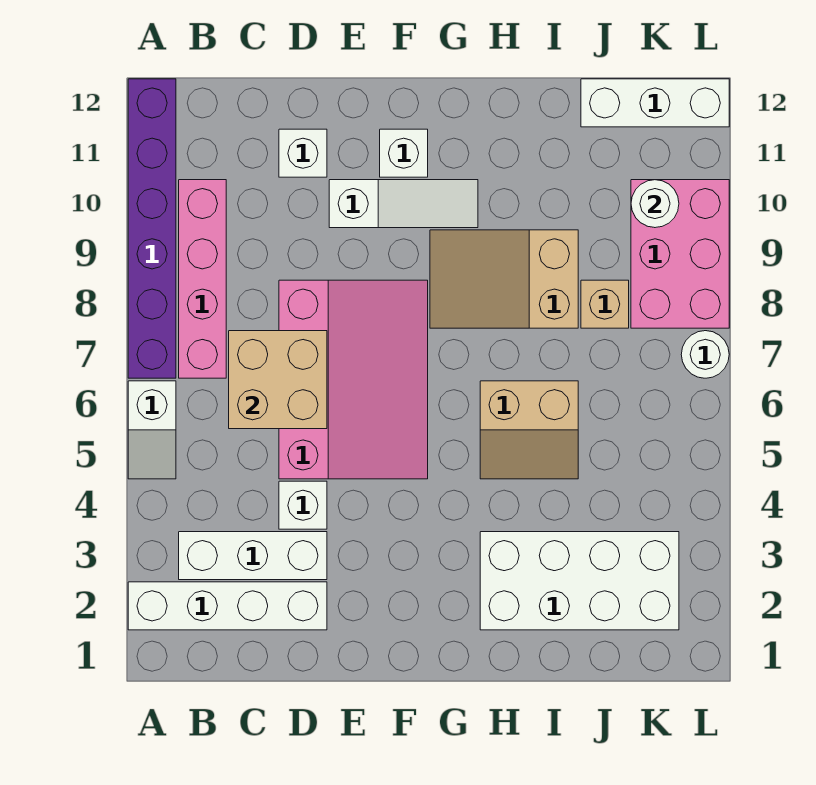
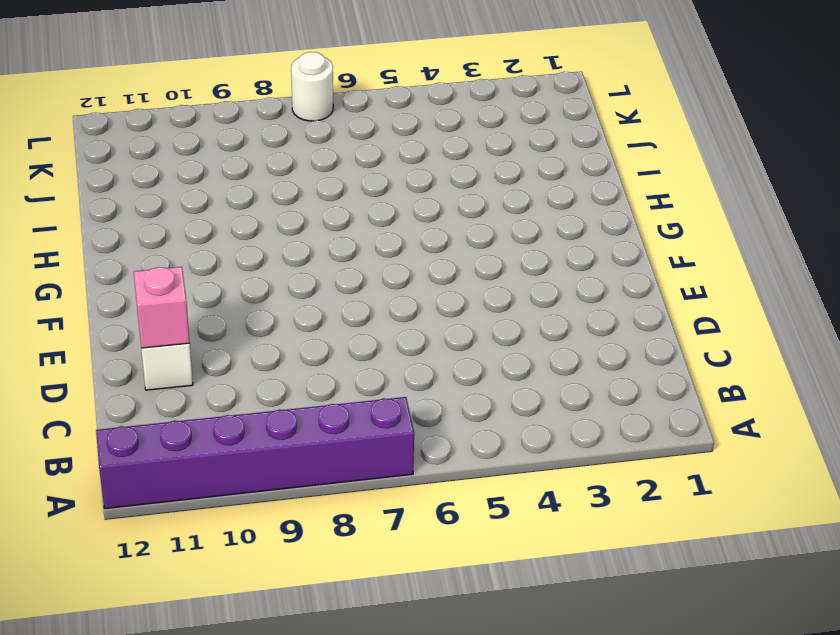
pink brick D11 level 2 -> none
none -> white brick A2:D2 level 1
none -> white slope A5:A6 level 1 top 6
none -> white brick B3:D3 level 1

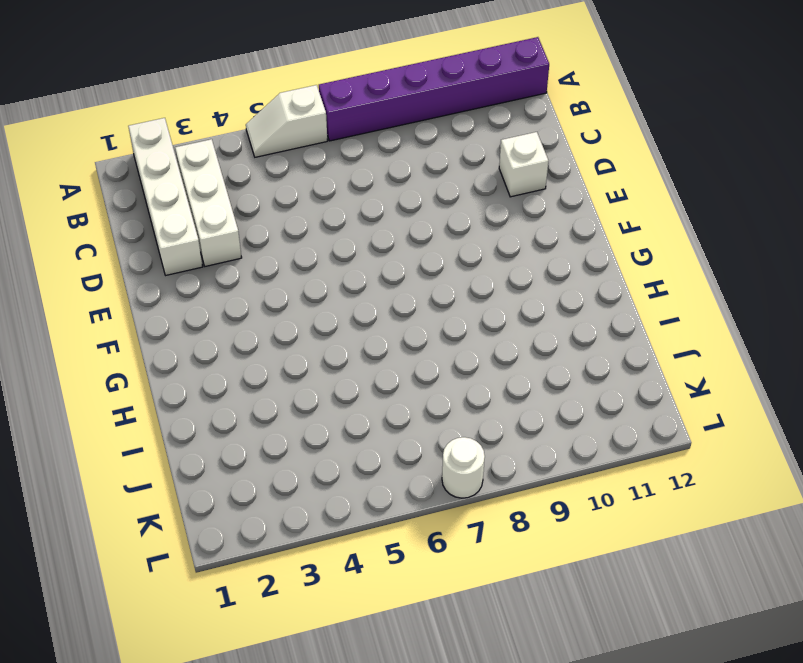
none -> pink brick B7:B10 level 1
none -> white brick D4 level 1
none -> pink slope D5:F8 level 1 top D

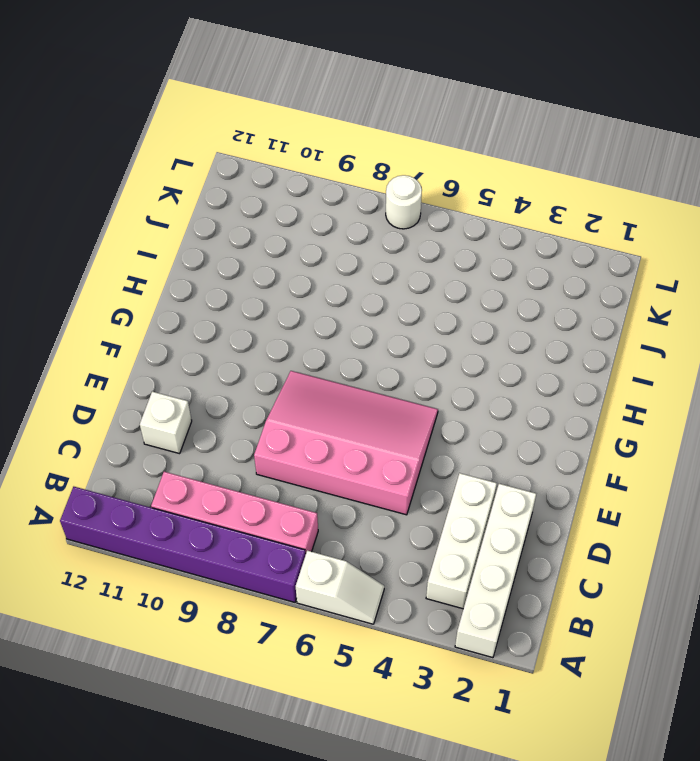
none -> white brick D4 level 1
none -> white slope E10:G10 level 1 top E
none -> white brick F11 level 1

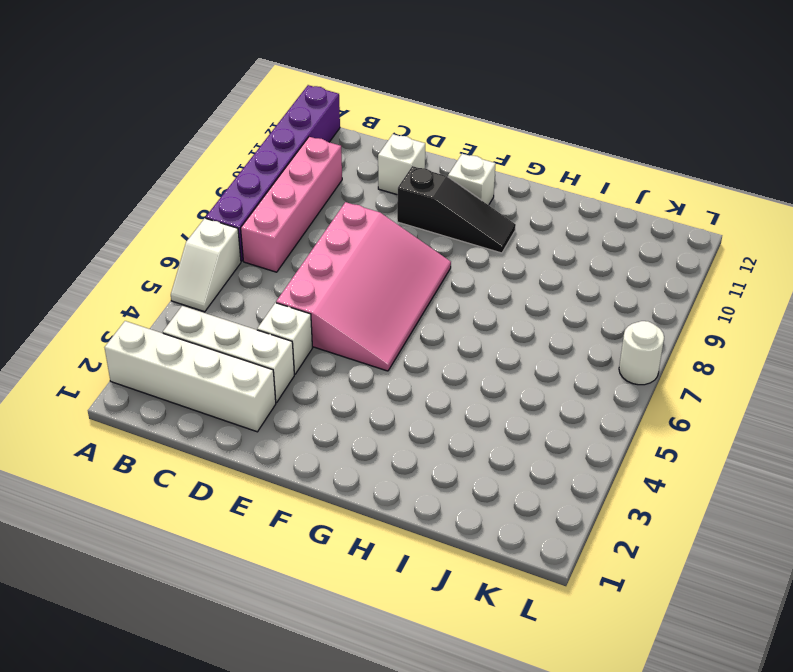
black slope E10:G10 level 1 top E -> white slope E10:G10 level 1 top E
none -> tan slope G8:I9 level 1 top I
none -> white brick H2:K3 level 1
none -> tan slope H5:I6 level 1 top 6

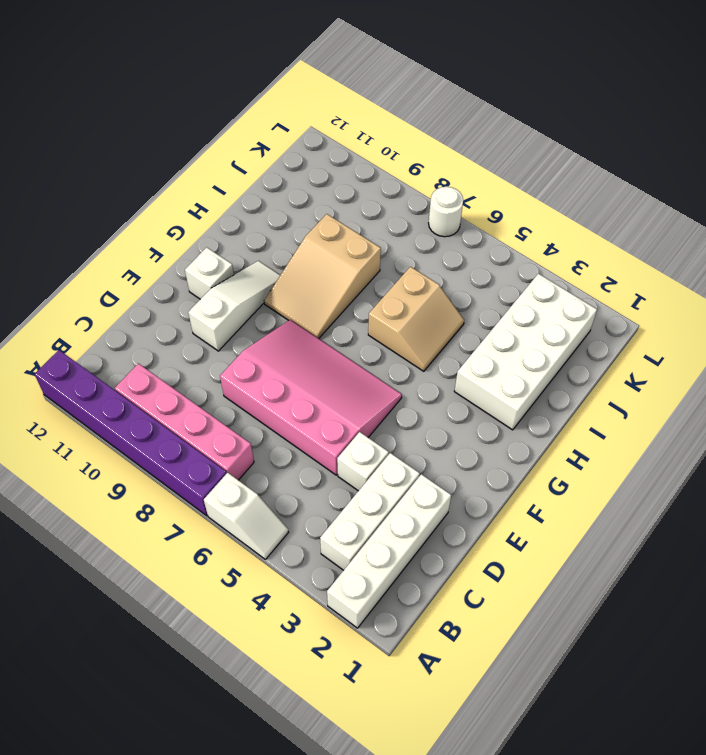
none -> white brick D11 level 1
none -> tan brick J8 level 1
none -> white brick J12:L12 level 1

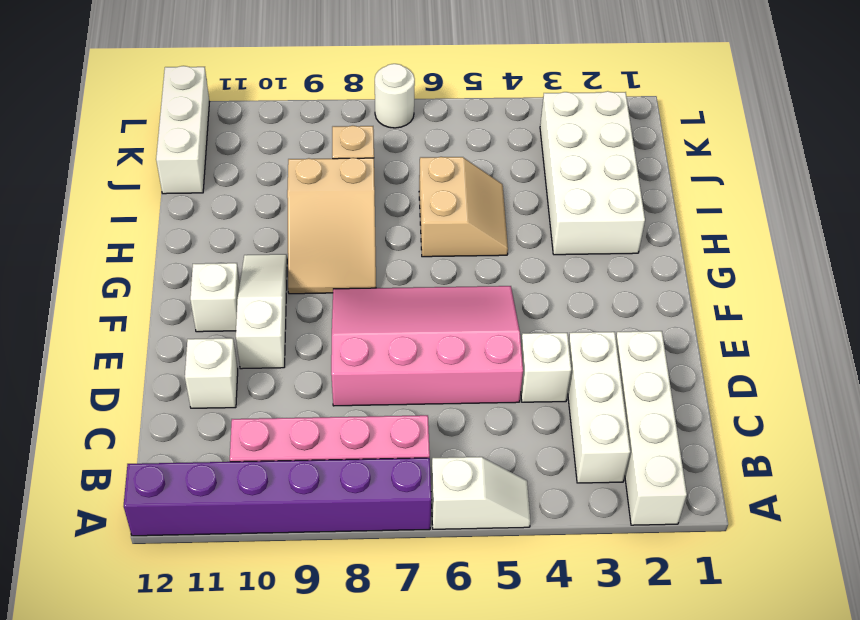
none -> pink brick K8:L10 level 1
none -> tan brick C6:D7 level 2
none -> white round brick K10 level 2

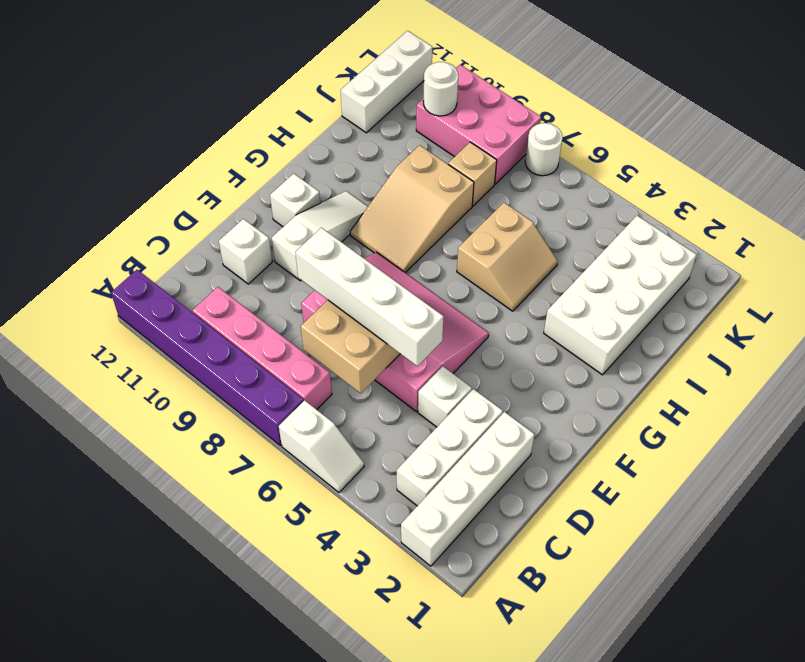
white brick D5:D8 level 3 -> none

